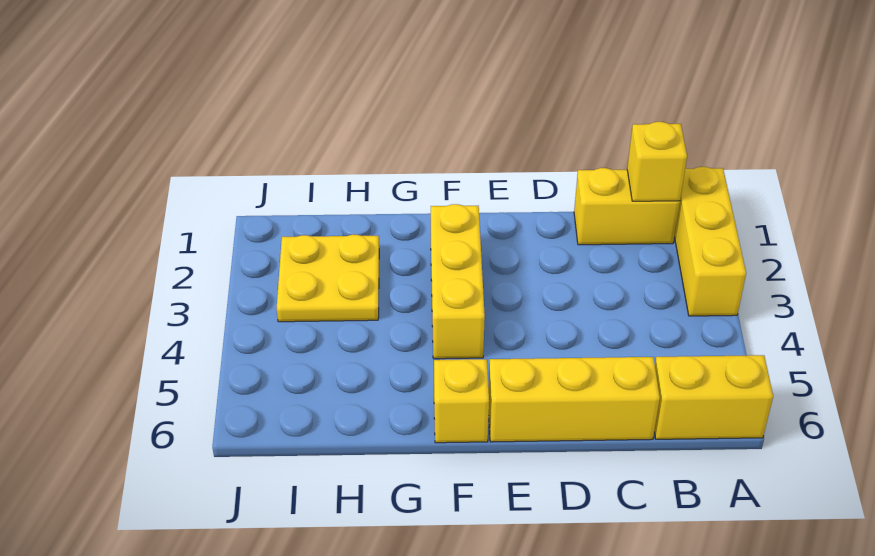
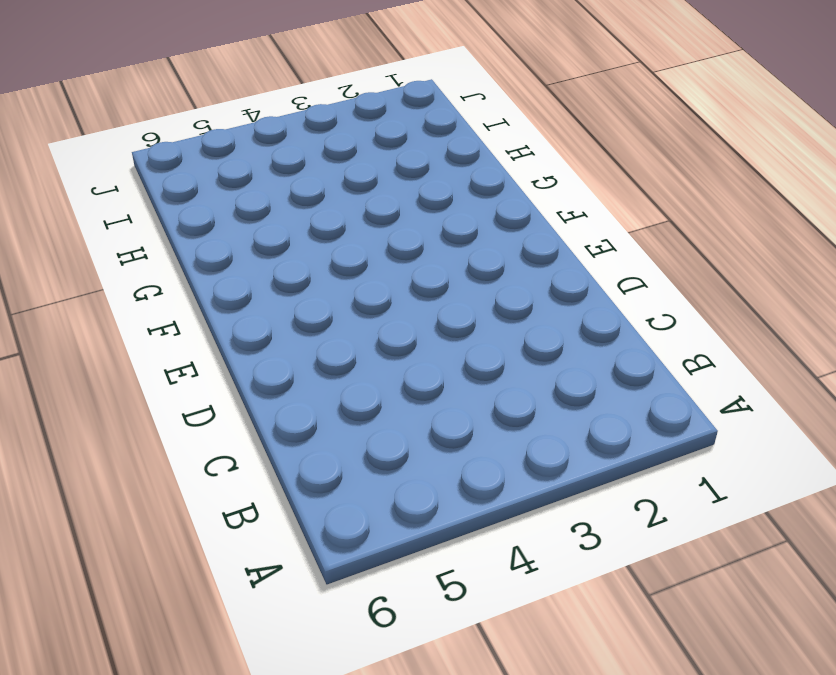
none -> yellow brick A1:A3 level 1
none -> yellow brick A6:B6 level 1

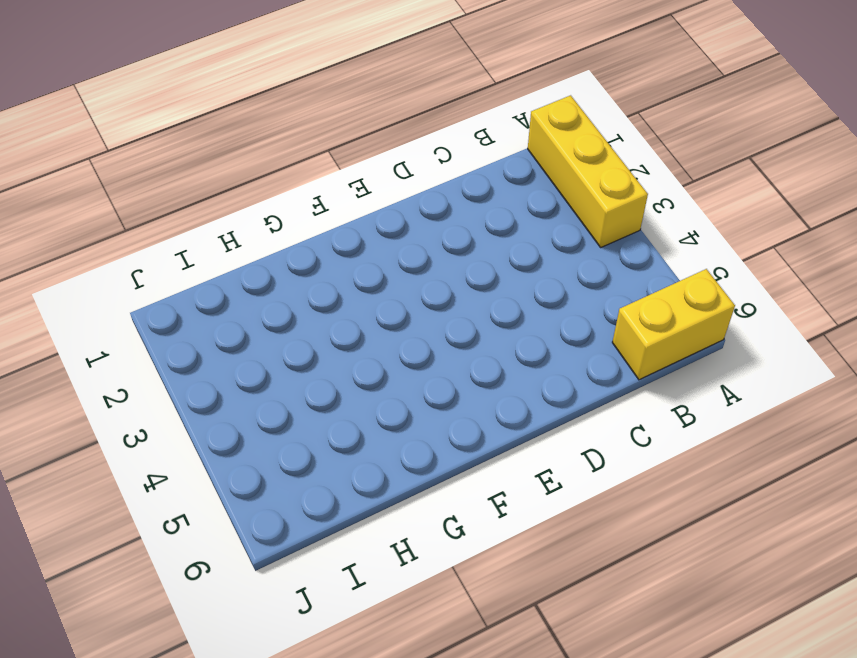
none -> yellow brick B1:C1 level 1
none -> yellow brick C6:E6 level 1

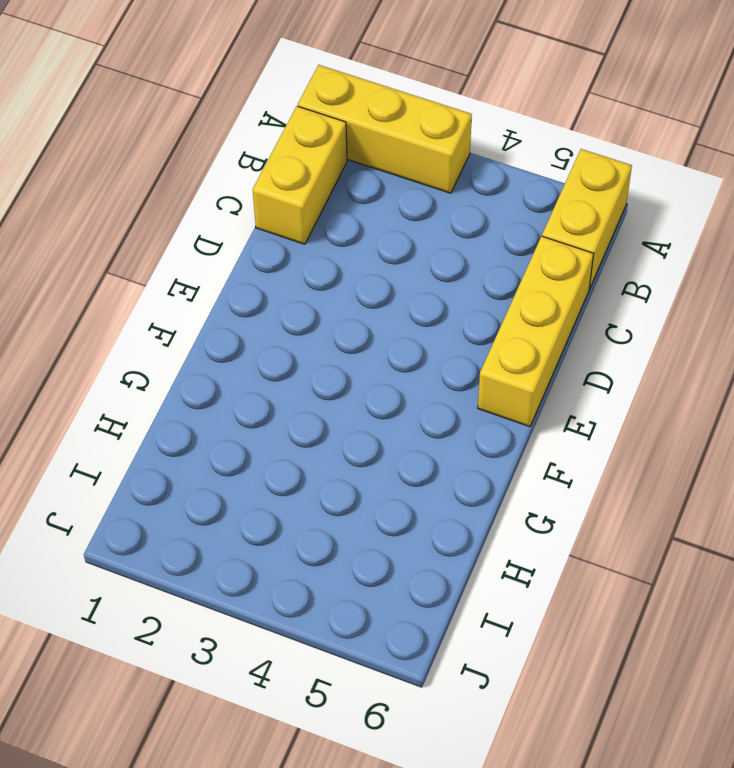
none -> yellow brick F2:F4 level 1
none -> yellow brick F6 level 1

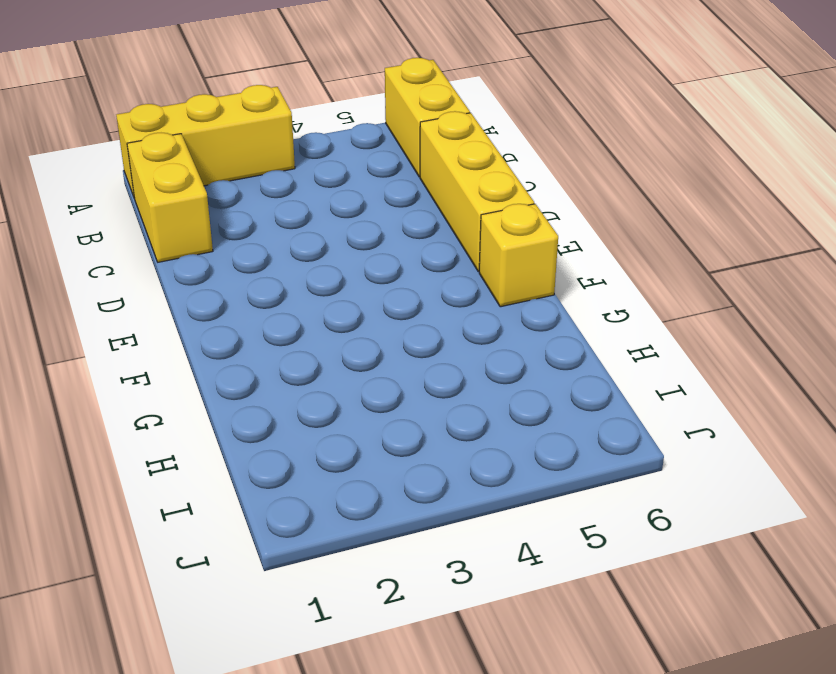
none -> yellow brick F2:F4 level 1
none -> yellow plate H2:I3 level 1

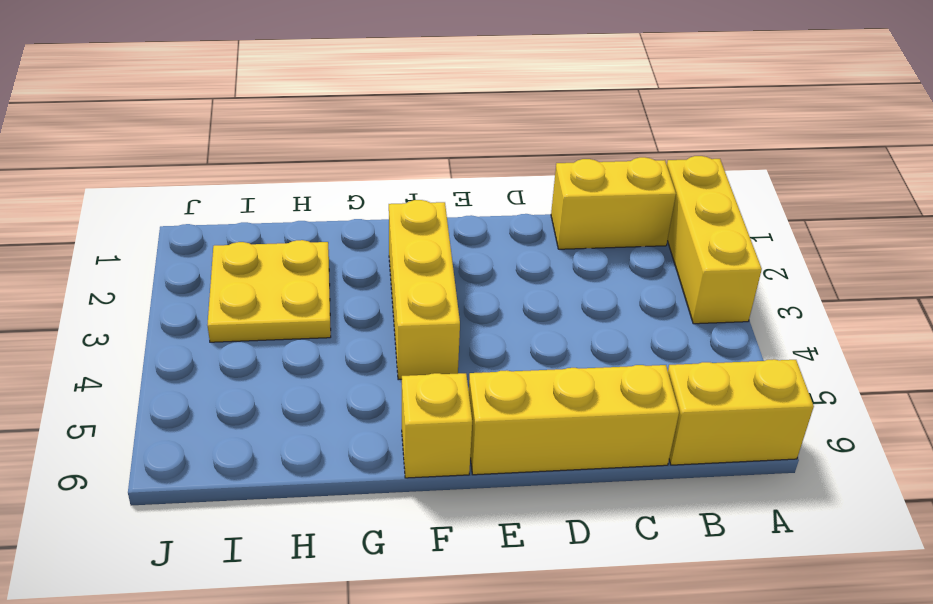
none -> yellow brick B1 level 2

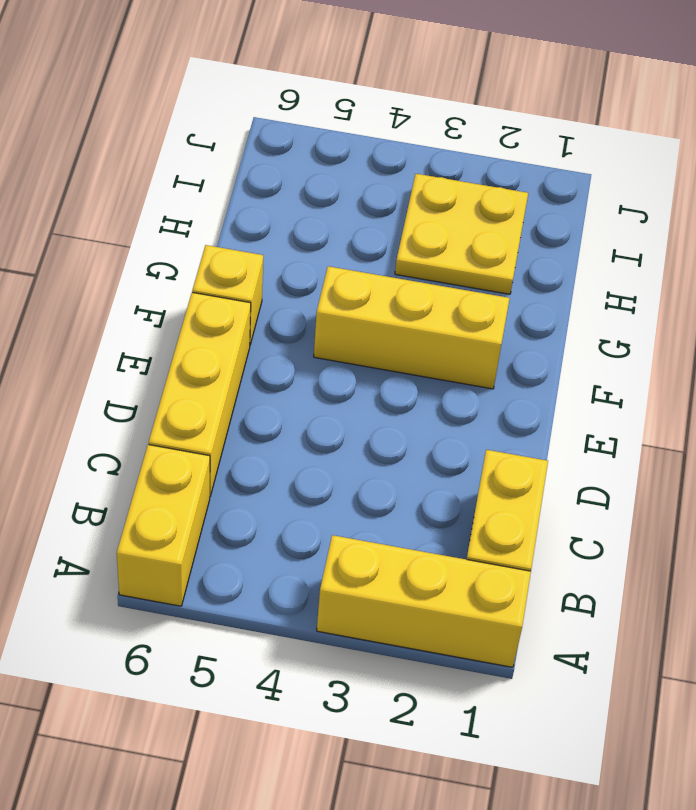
none -> yellow brick B1 level 2

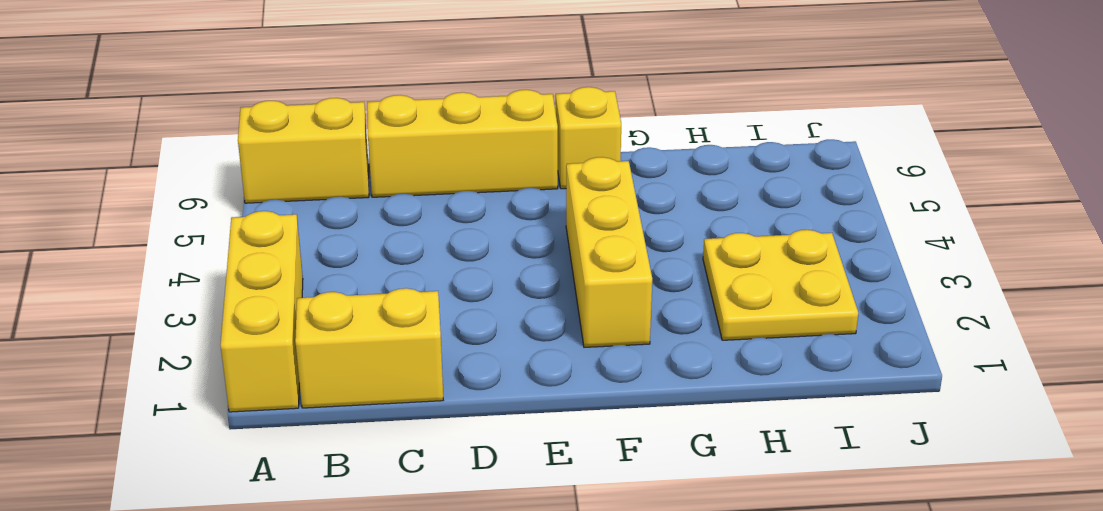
none -> yellow brick B1 level 2

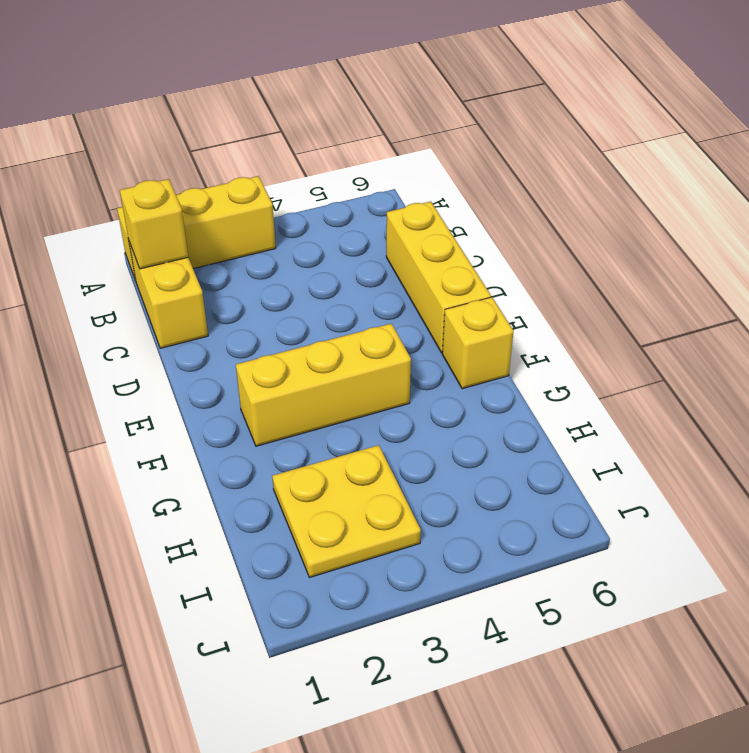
none -> yellow brick A6:B6 level 1

